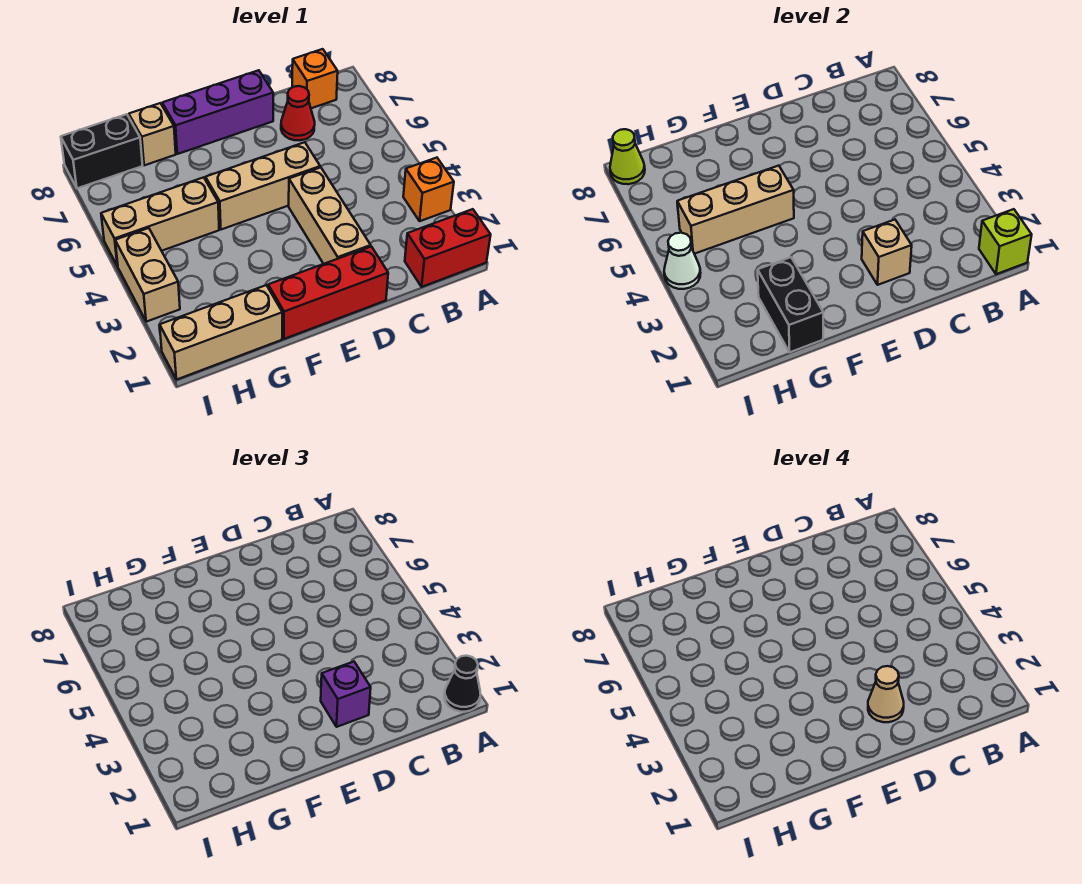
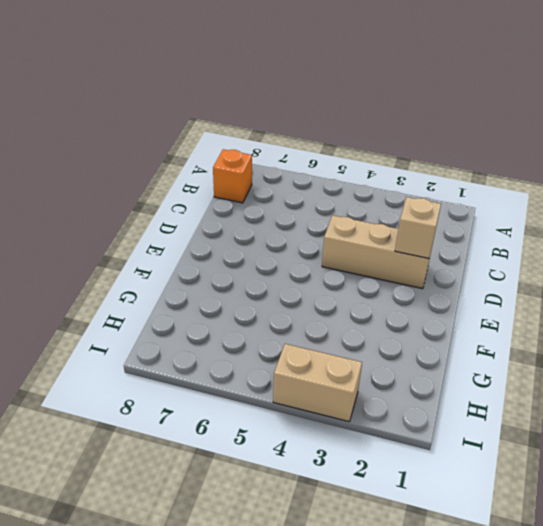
none -> red brick A1:B1 level 1
none -> orange brick A3 level 1
none -> red cone C7 level 1

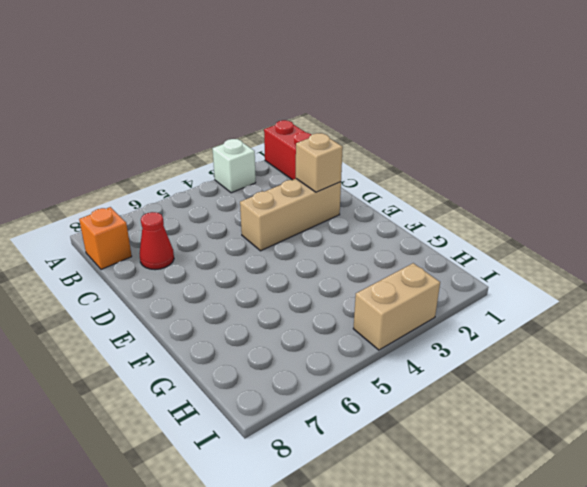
white brick A3 level 1 -> orange brick A3 level 1
none -> red brick D1:F1 level 1
none -> tan brick D5:F5 level 1
none -> purple brick D8:F8 level 1

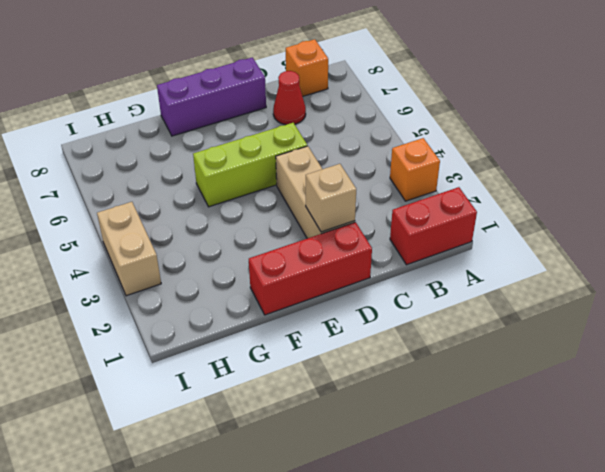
lime brick D5:F5 level 1 -> tan brick D5:F5 level 1
none -> tan brick G1:I1 level 1
none -> tan brick G5:I5 level 1
none -> tan brick G8 level 1

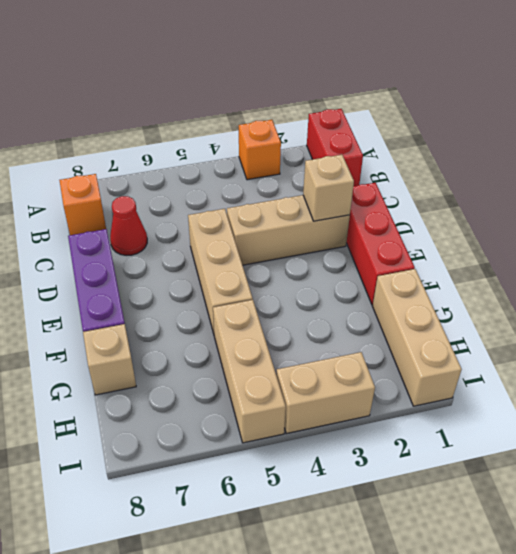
none -> black brick H8:I8 level 1
none -> lime brick A1 level 2
none -> tan brick F5:H5 level 2

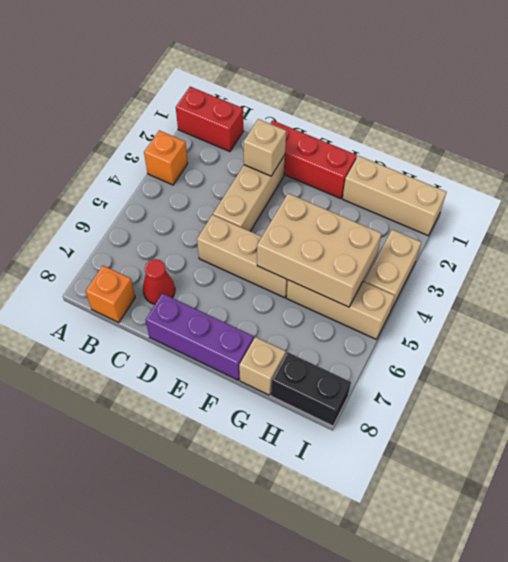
tan brick F4:H5 level 2 -> tan brick F5:H5 level 2
none -> lime brick A1 level 2
none -> black brick G1:G2 level 2
none -> white cone I4 level 2

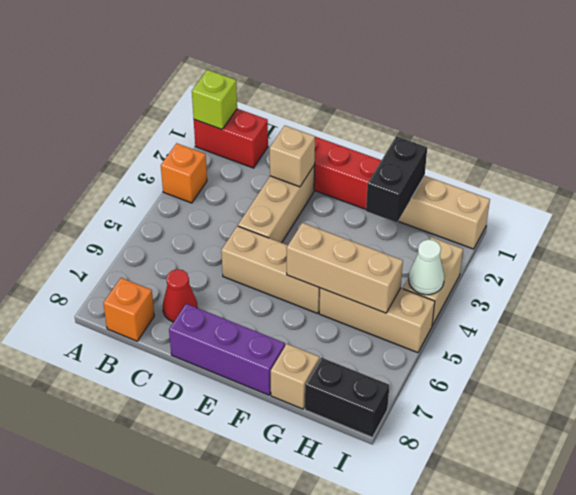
none -> lime cone I8 level 2
none -> black cone A1 level 3
none -> purple brick D2 level 3

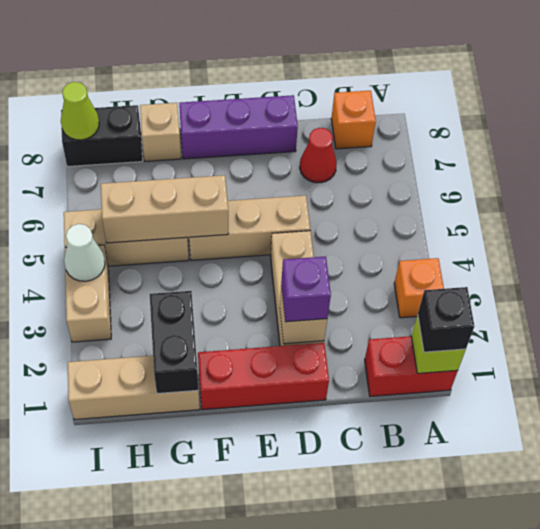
black brick A1 level 3 -> black cone A1 level 3
none -> tan cone D2 level 4

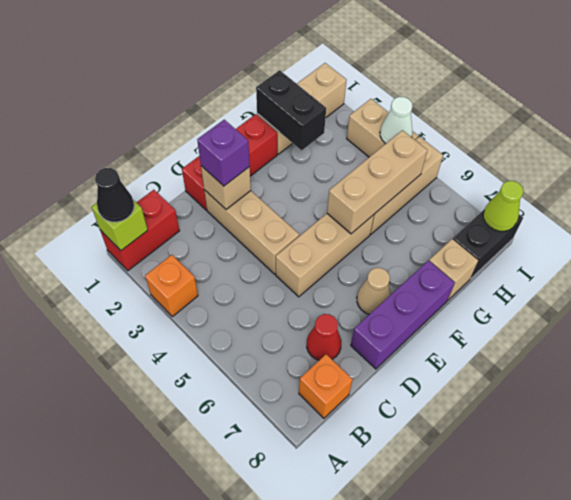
tan cone E7 level 1 -> tan cone D2 level 4

